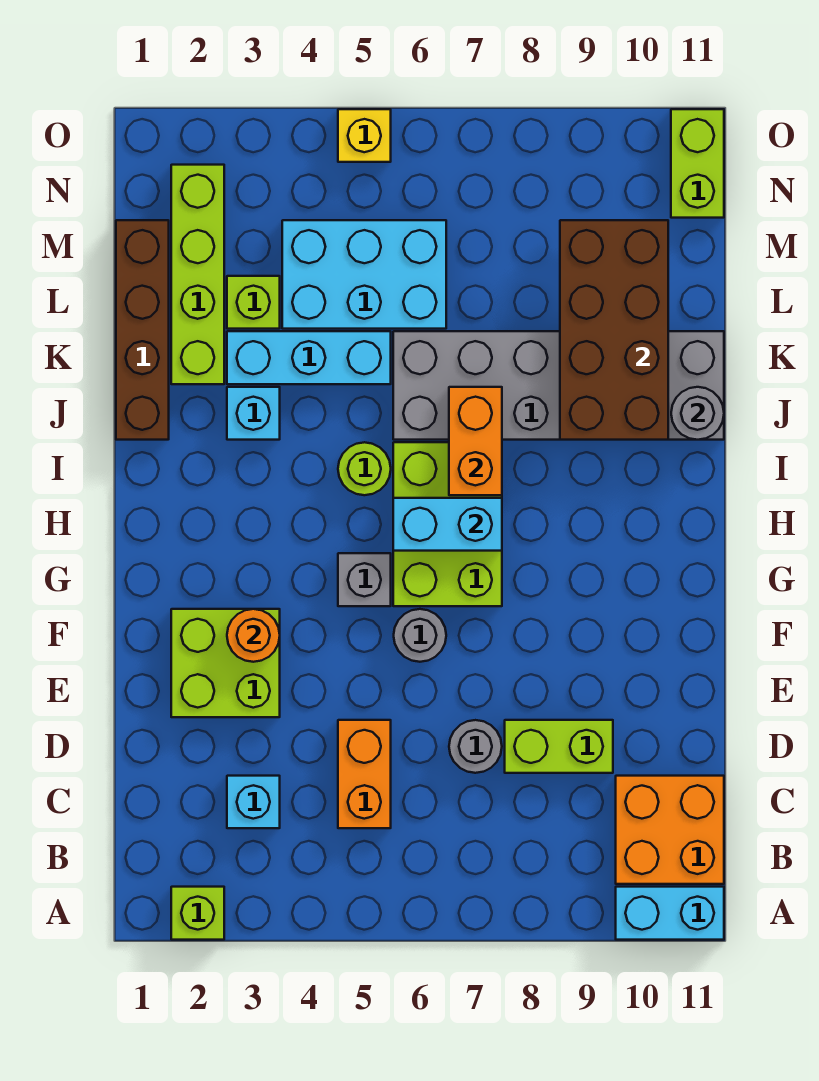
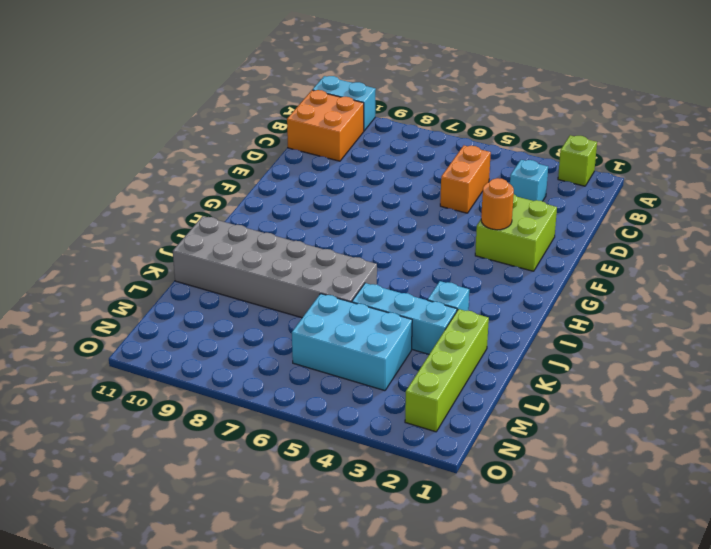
none -> grey round brick D7 level 1
none -> lime brick D8:D9 level 1
none -> grey round brick F6 level 1

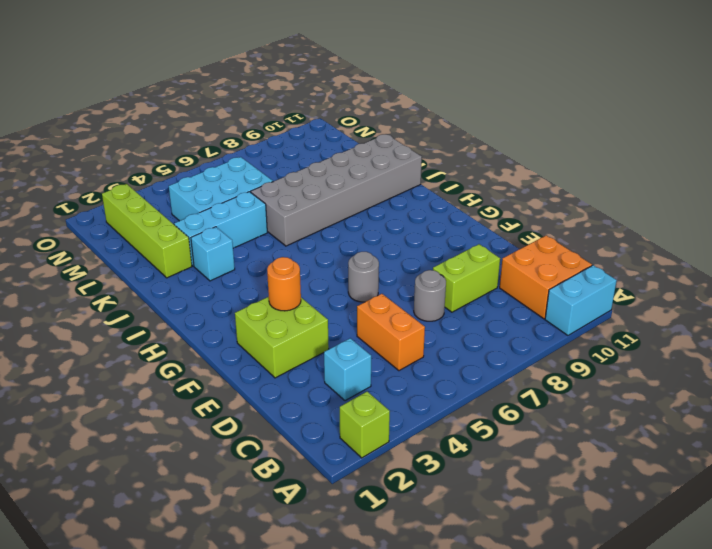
none -> grey brick G5 level 1
none -> lime brick G6:I7 level 1
none -> lime round brick I5 level 1

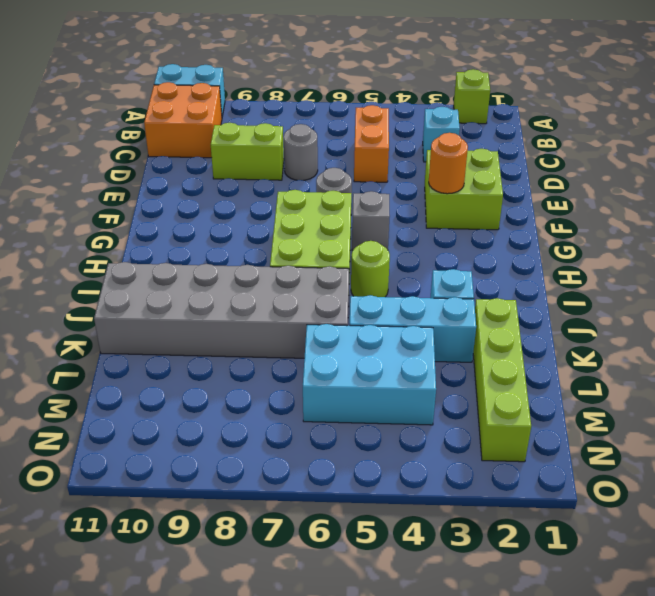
none -> brown brick J1:M1 level 1
none -> lime brick L3 level 1
none -> lime brick N11:O11 level 1

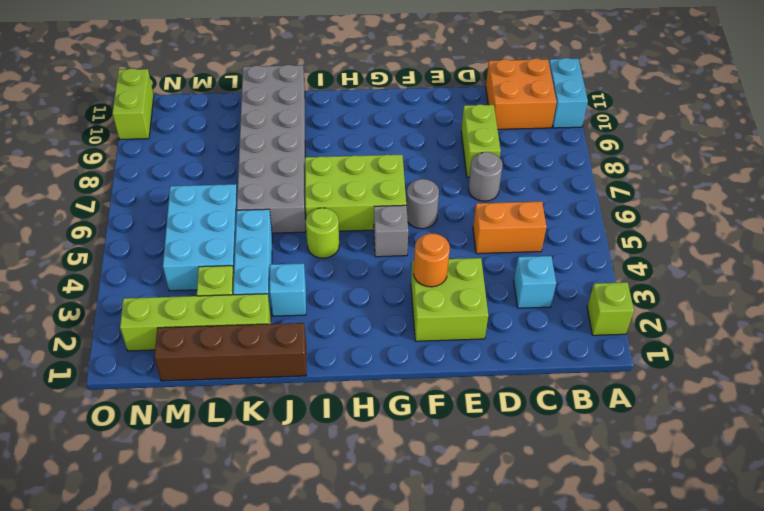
lime brick O10:O11 level 1 -> lime brick N11:O11 level 1
none -> yellow brick O5 level 1
none -> cyan brick H6:H7 level 2
none -> orange brick I7:J7 level 2

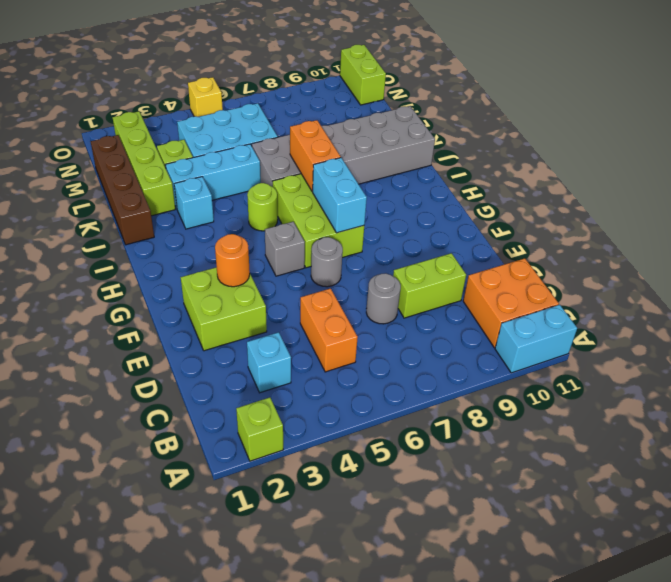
cyan brick G7:H7 level 2 -> cyan brick H6:H7 level 2
none -> brown brick J9:M10 level 2
none -> grey round brick J11 level 2

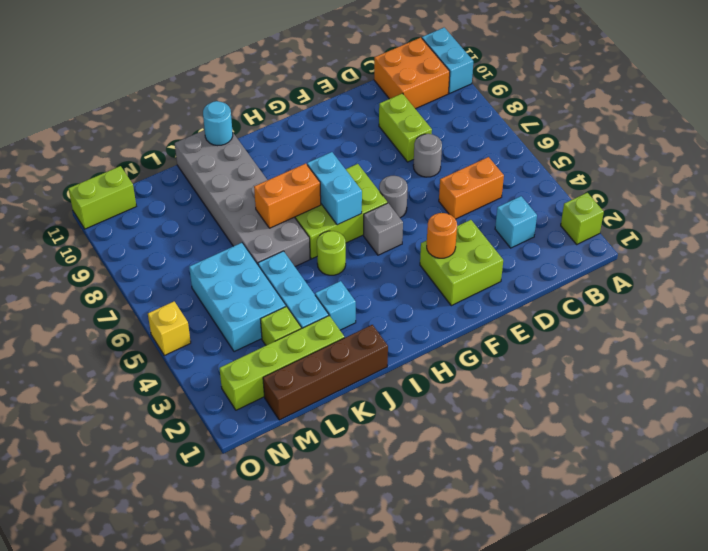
cyan round brick J11 level 2 -> grey round brick J11 level 2
none -> brown brick J9:M10 level 2

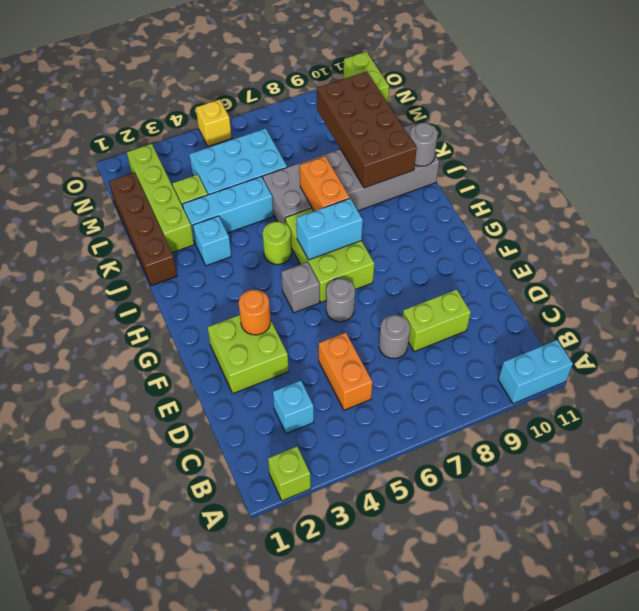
none -> orange brick B10:C11 level 1

